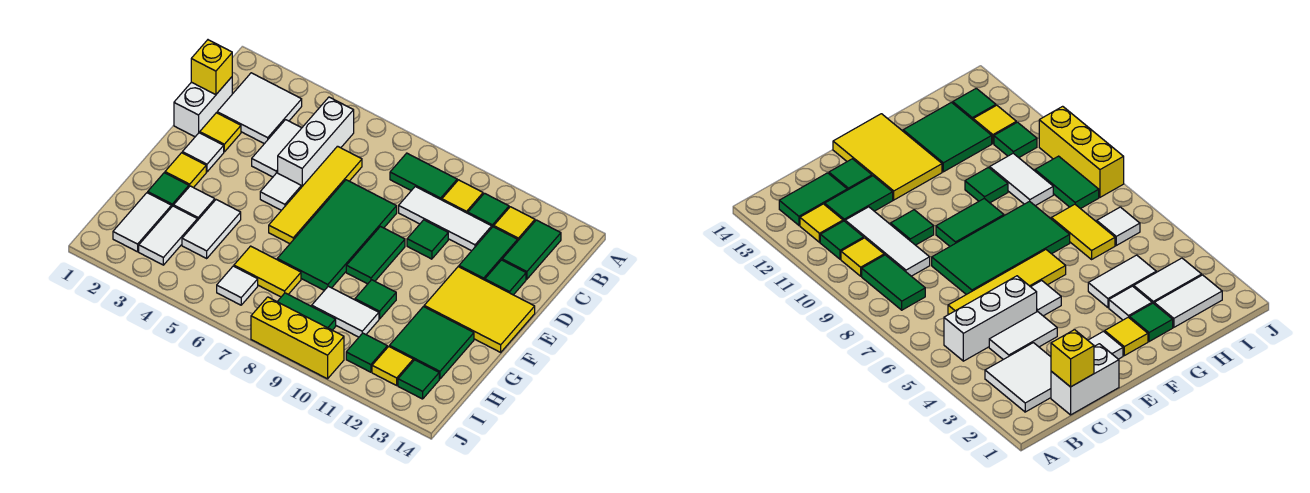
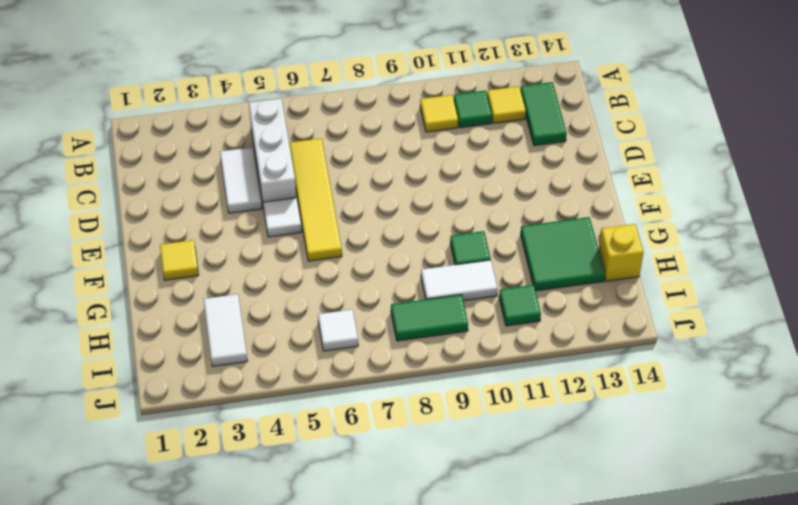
yellow brick H14 level 1 -> yellow brick C1 level 2
none -> white tile B2:C3 level 1
none -> green tile B8:B9 level 1
none -> white brick C1:D1 level 1
none -> white tile C9:C11 level 1

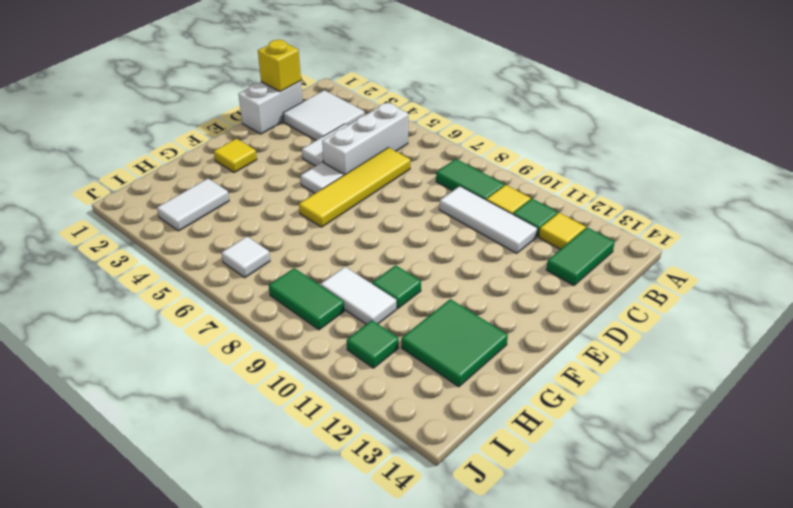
none -> green tile C12:D12 level 1
none -> yellow tile D2 level 1
none -> green tile D7:G8 level 1
none -> green tile D10 level 1

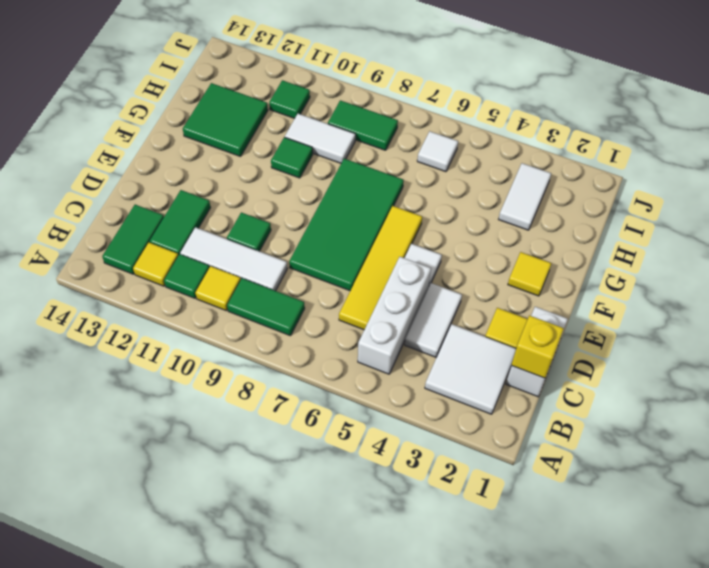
none -> green tile D13 level 1
none -> white tile E2 level 1
none -> green tile E9:F9 level 1
none -> yellow tile E12:F14 level 1

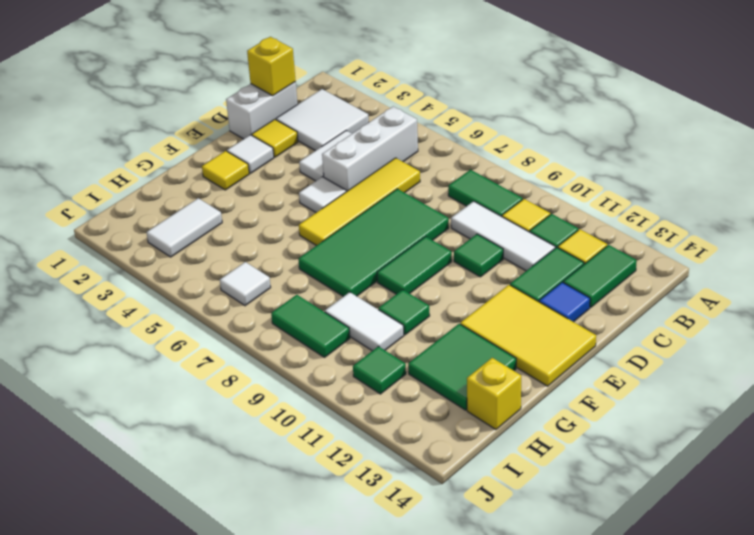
blue tile D13 level 1 -> green tile D13 level 1
yellow brick H14 level 1 -> none
none -> green tile G2 level 1
none -> white tile G3 level 1
none -> white tile G4:H4 level 1
none -> white tile H2:I2 level 1

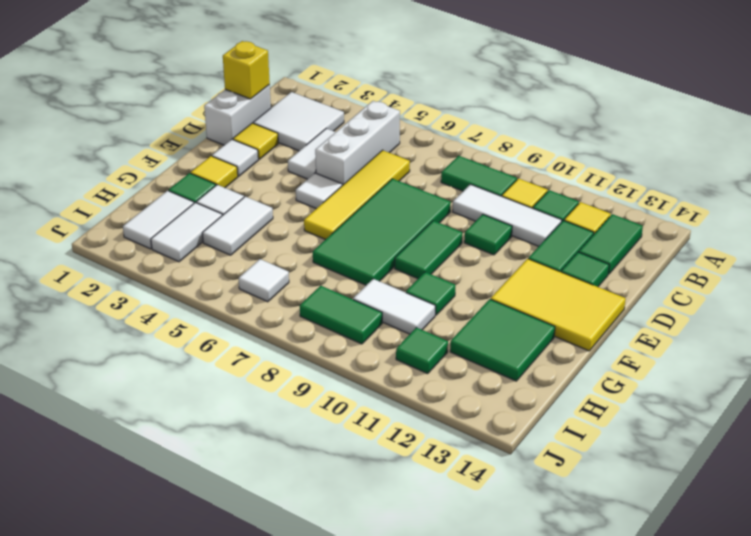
none -> yellow tile H6:H7 level 1
none -> yellow tile I12 level 1
none -> green tile I13 level 1
none -> yellow brick J8:J10 level 1

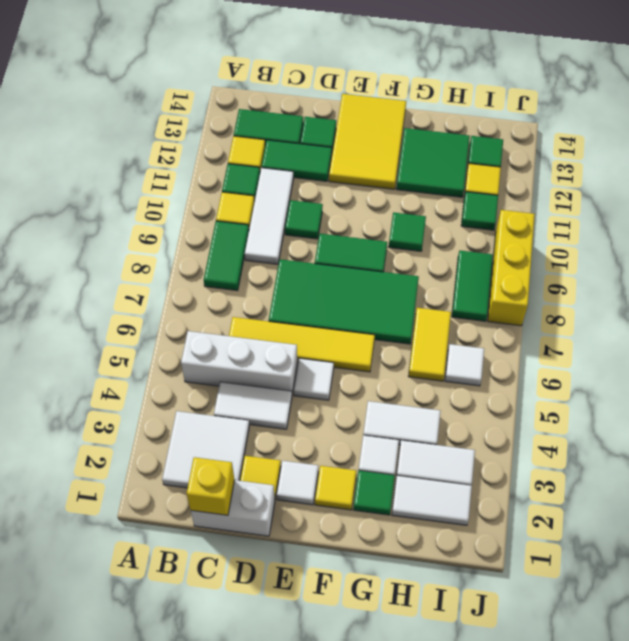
none -> white tile H9:H10 level 1

